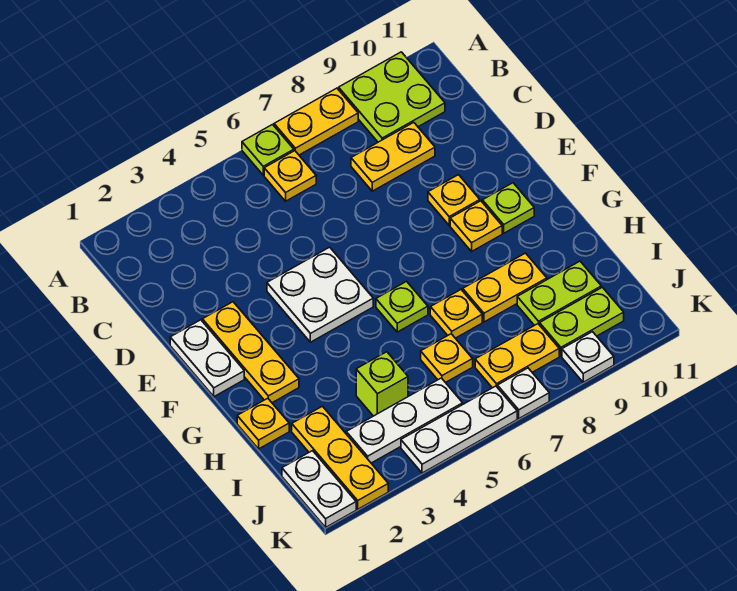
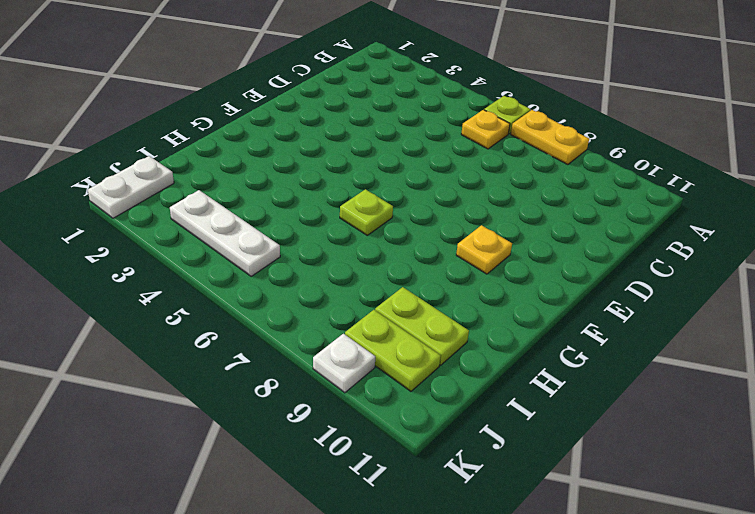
none -> lime plate A9:B10 level 1
none -> yellow plate C8:C9 level 1
none -> white plate E1:F1 level 1

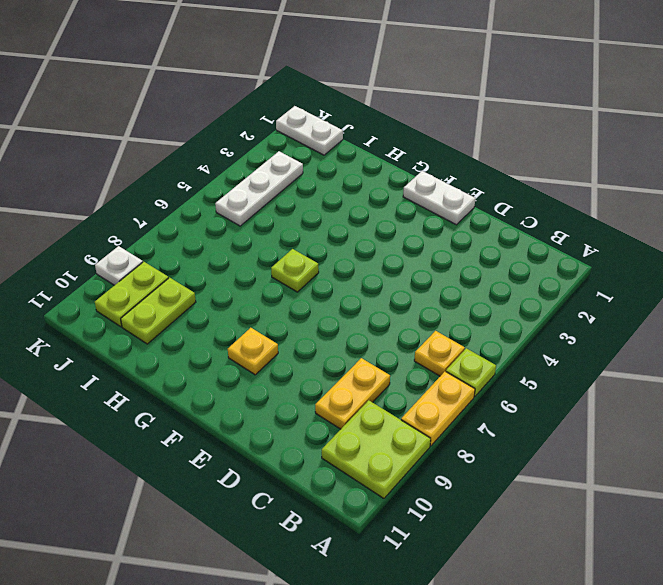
none -> yellow plate E2:G2 level 1
none -> white plate E4:F5 level 1
none -> yellow plate E9 level 1

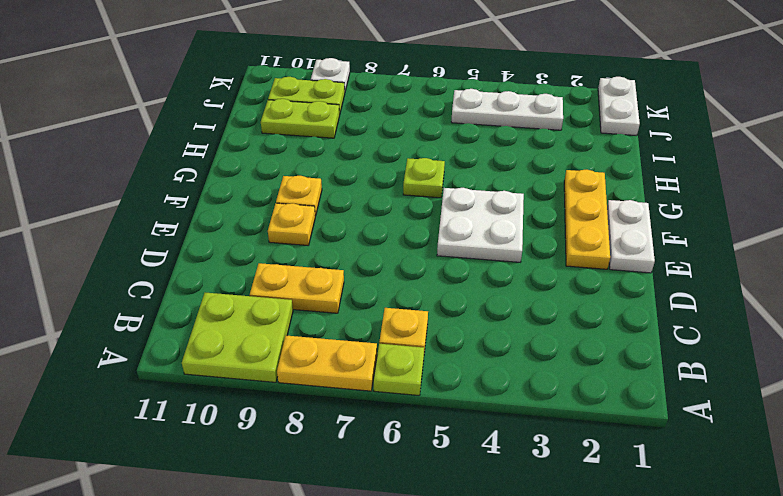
none -> lime plate F10 level 1
none -> yellow plate H1 level 1
none -> yellow plate H7 level 1

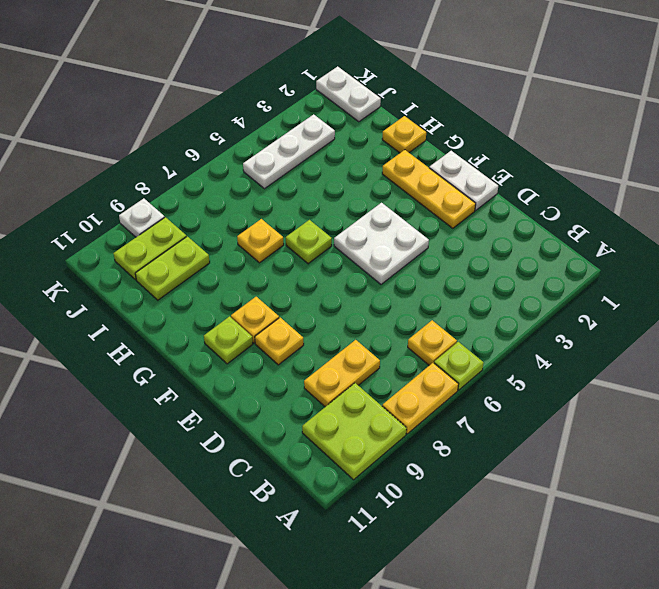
none -> yellow plate H8:H9 level 1
none -> yellow plate I2:K2 level 1
none -> lime brick I4 level 1

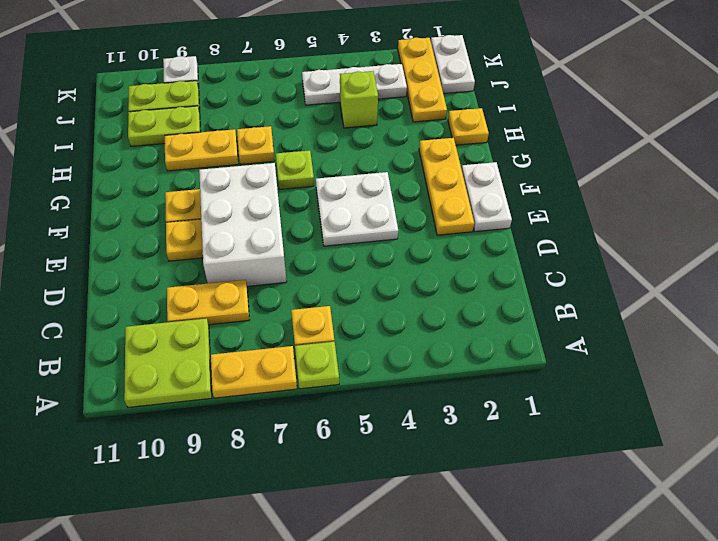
white brick D7:F8 level 1 -> none
none -> lime plate F10 level 1
none -> yellow plate I6 level 1
none -> yellow plate J7:J8 level 1

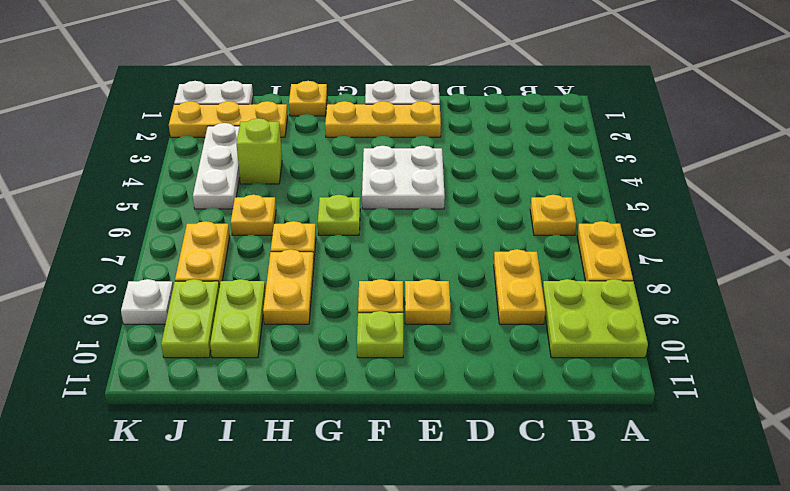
none -> lime plate A6 level 1
none -> white plate K4:K6 level 1
none -> white plate K7 level 1

